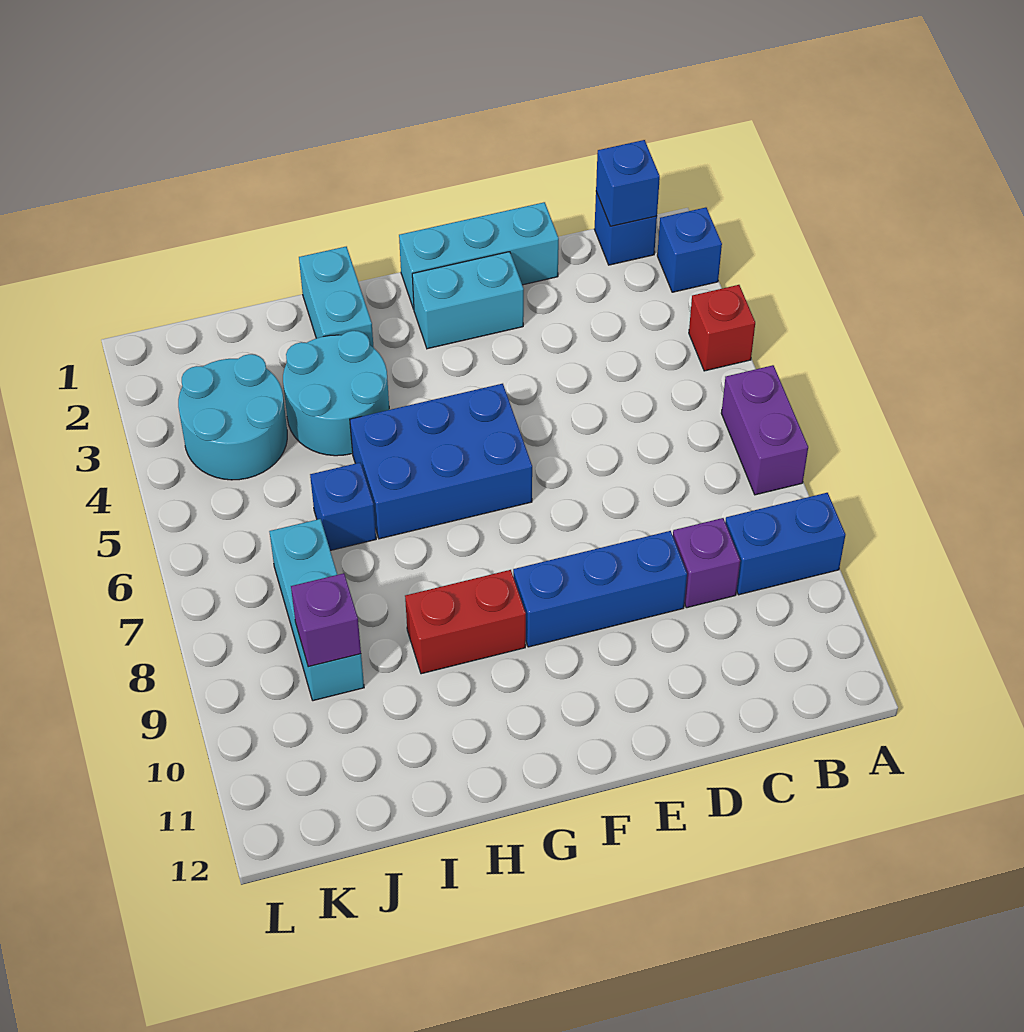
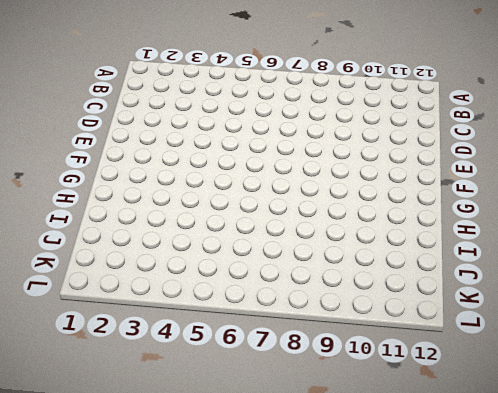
none -> blue brick A2 level 1
none -> red brick A4 level 1
none -> purple brick A6:A7 level 1

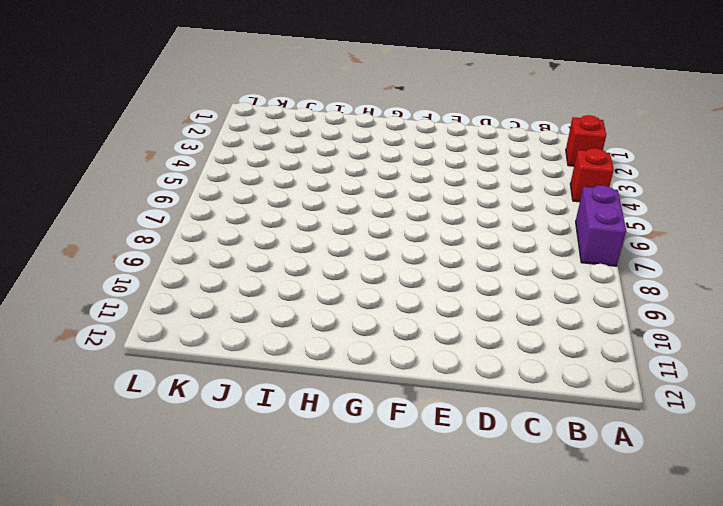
red brick A2 level 1 -> blue brick A2 level 1
none -> blue brick A9:B9 level 1
none -> blue brick B1 level 1
none -> purple brick C9 level 1

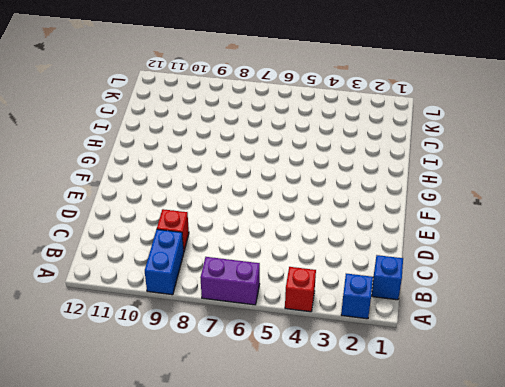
red brick C9 level 1 -> purple brick C9 level 1
none -> cyan brick D1:F1 level 1
none -> blue brick D9:F9 level 1
none -> cyan brick E2:F2 level 1

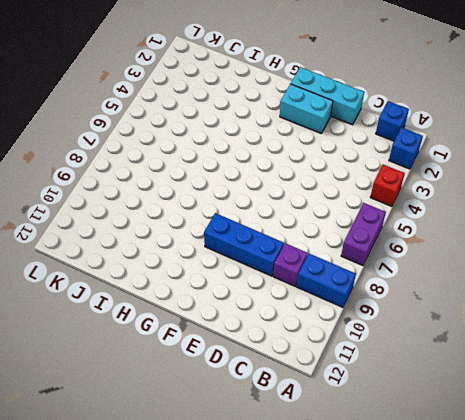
none -> blue brick F5:H6 level 1
none -> red brick G9:H9 level 1
none -> cyan brick H1:H2 level 1

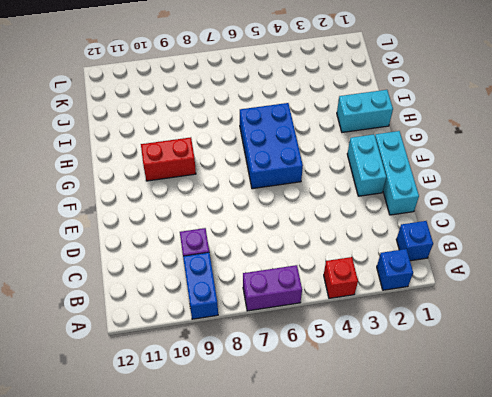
red brick G9:G10 level 1 -> red brick G9:H9 level 1
none -> blue brick D9:F9 level 1
none -> cyan round brick H3:I4 level 1
none -> blue brick I6 level 1

